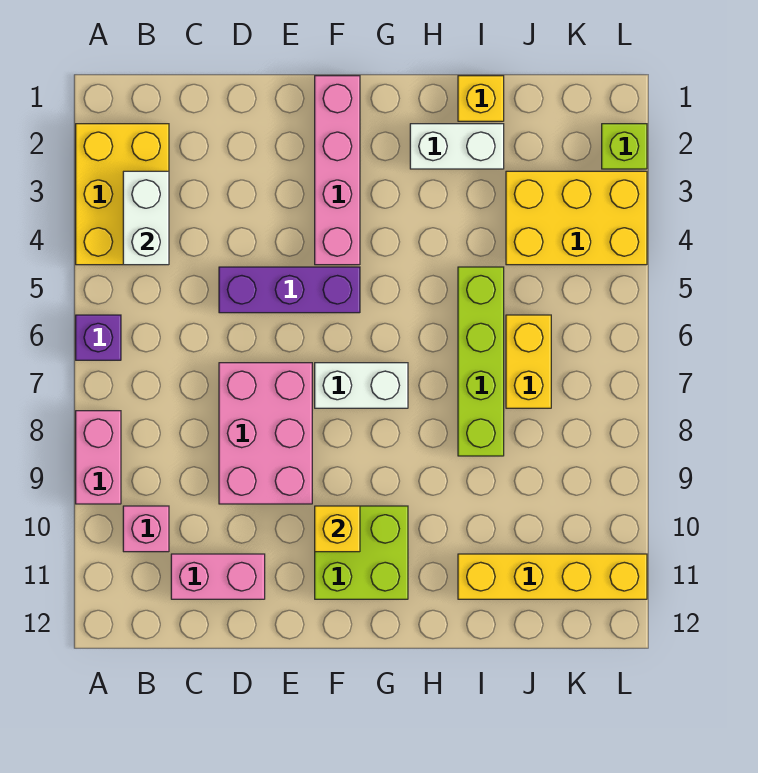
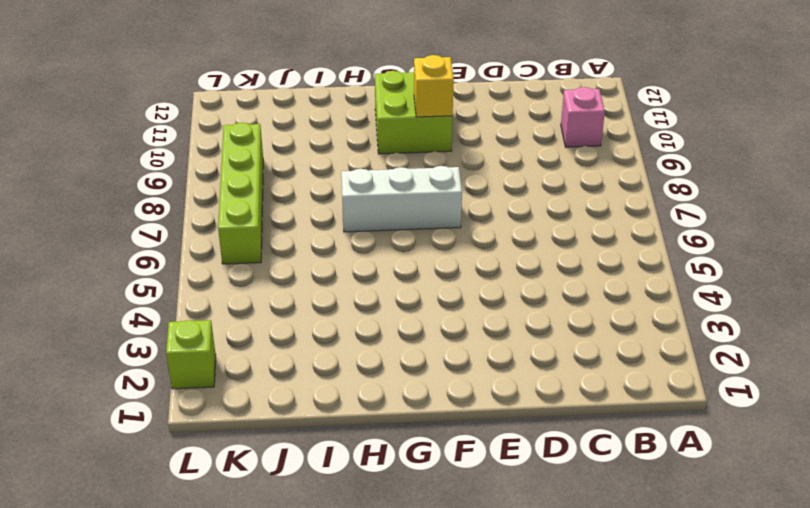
white brick F7:H7 level 1 -> white brick F7:G7 level 1
lime brick K6:K9 level 1 -> lime brick I5:I8 level 1
none -> yellow brick A2:B4 level 1
none -> purple brick A6 level 1
none -> pink brick A8:A9 level 1

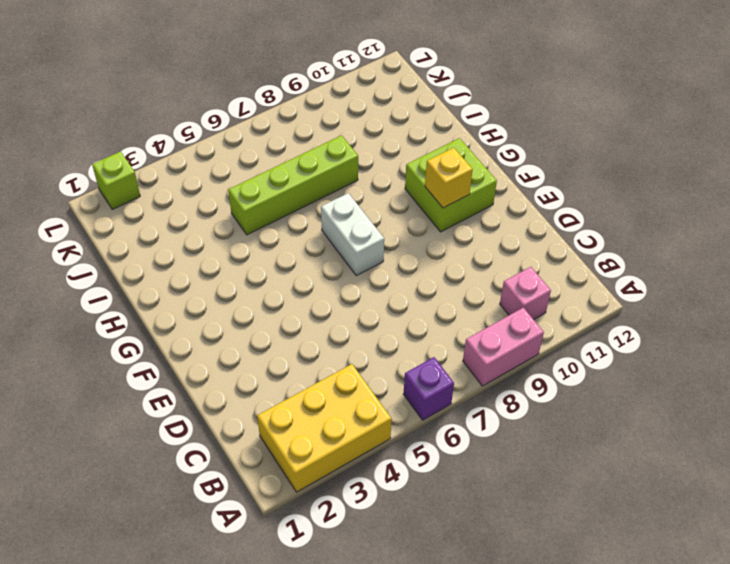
none -> pink brick C11:D11 level 1
none -> purple brick D5:F5 level 1
none -> pink brick D7:E9 level 1

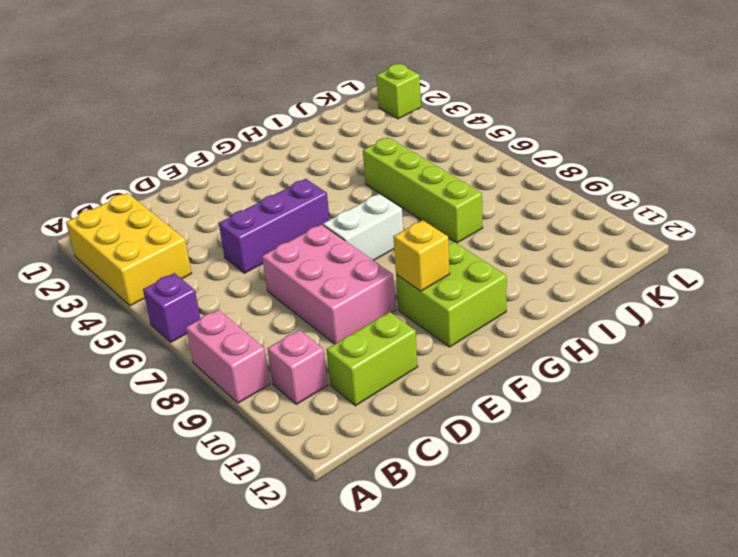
lime brick C11:D11 level 1 -> pink brick C11:D11 level 1
none -> pink brick F1:F4 level 1
none -> white brick H2:I2 level 1
none -> yellow brick I1 level 1

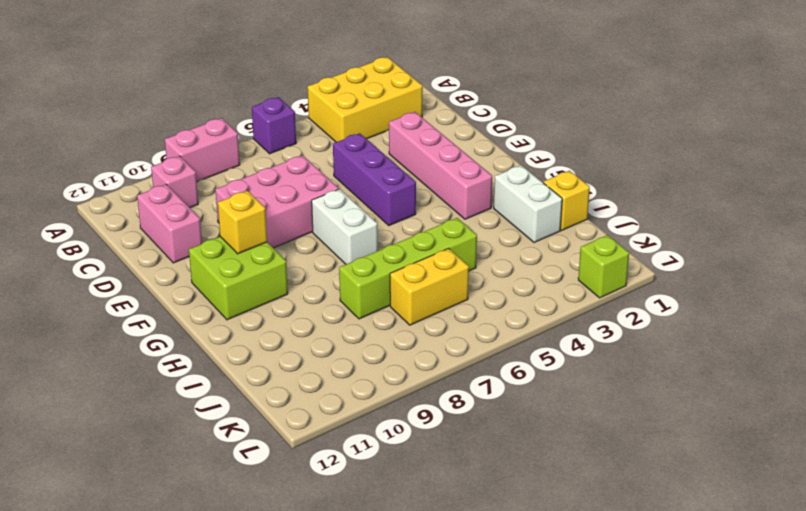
pink brick D3:G3 level 1 -> pink brick F1:F4 level 1
none -> yellow brick I11:L11 level 1
none -> yellow brick J3:L4 level 1
none -> white brick B3:B4 level 2

